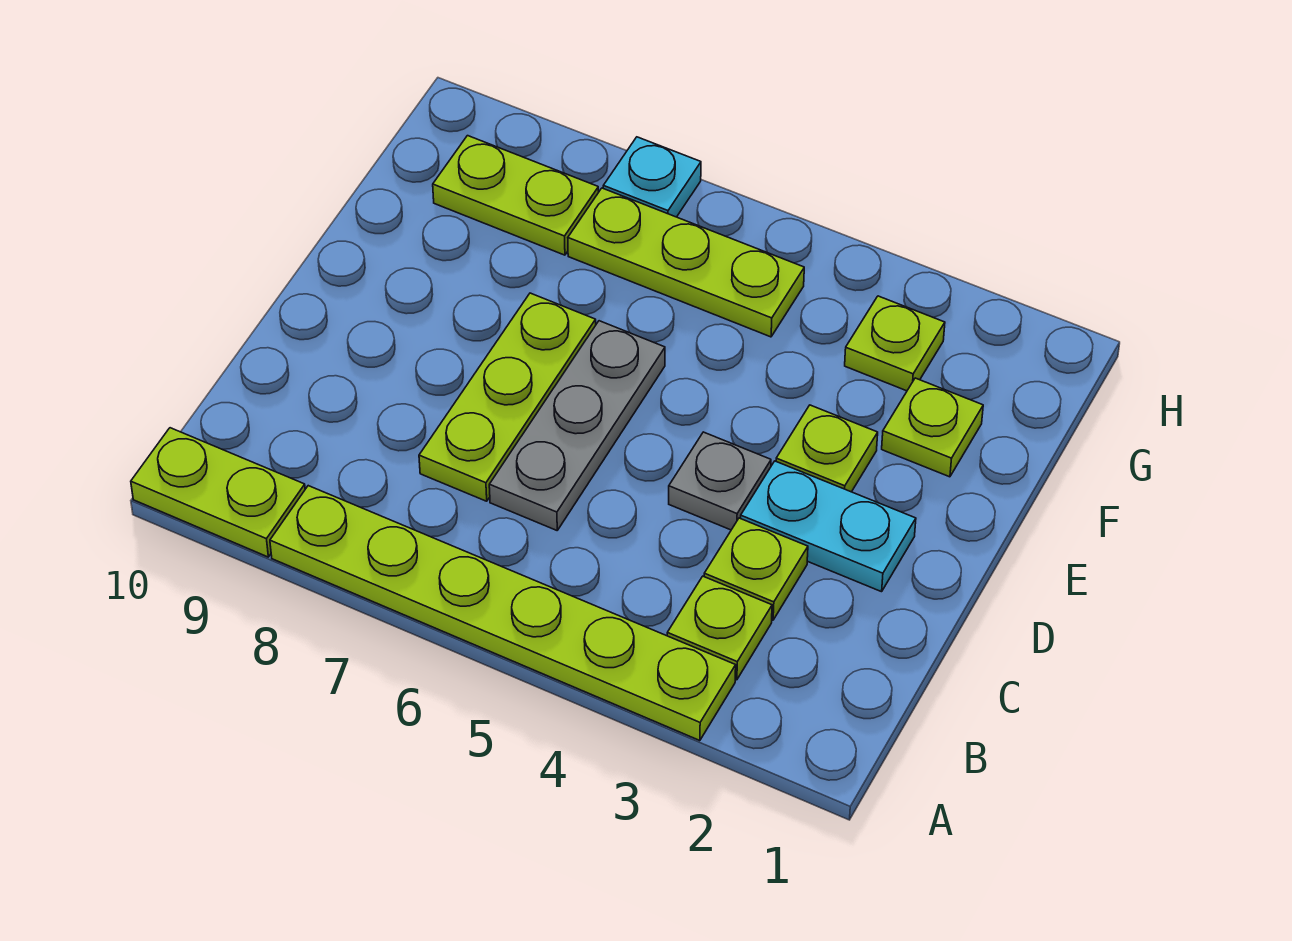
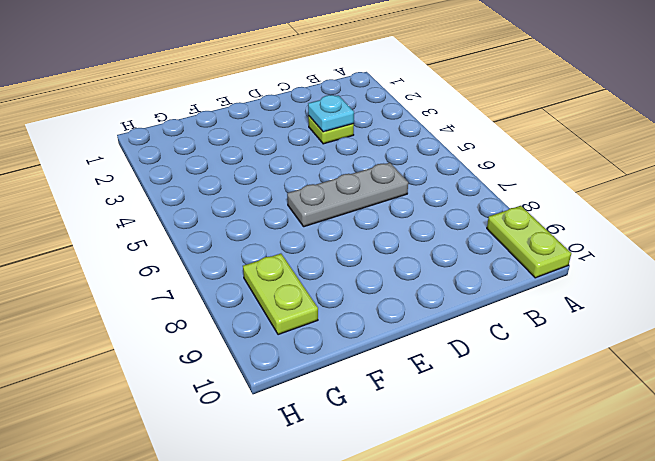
cyan plate C3 level 2 -> cyan plate H7 level 1
none -> lime plate A3:A8 level 1
none -> lime plate B3 level 1
none -> lime plate C7:E7 level 1

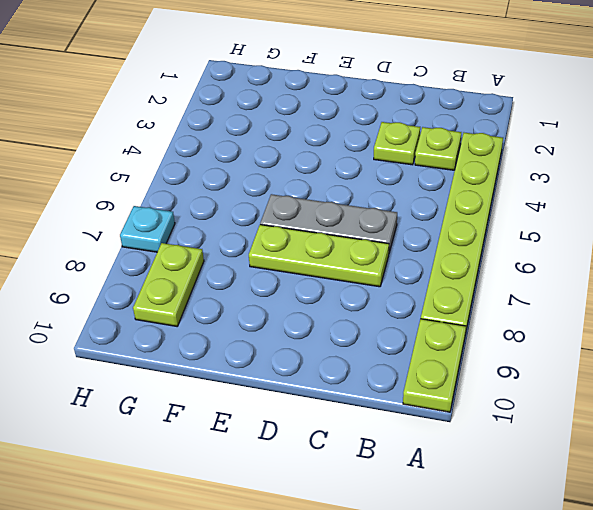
none -> cyan plate D2:D3 level 1
none -> grey plate D4 level 1
none -> lime plate E3 level 1

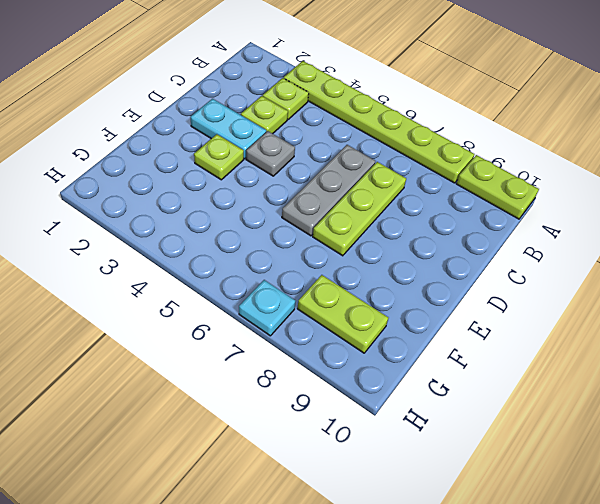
none -> lime plate F2 level 1
none -> lime plate G3 level 1
none -> lime plate G5:G7 level 1

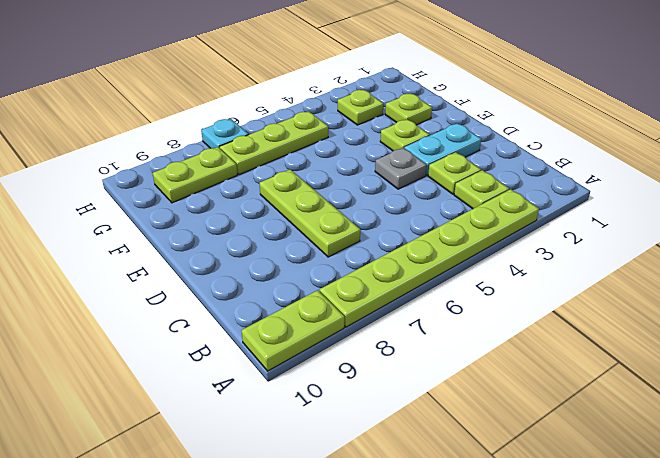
none -> grey plate C6:E6 level 1

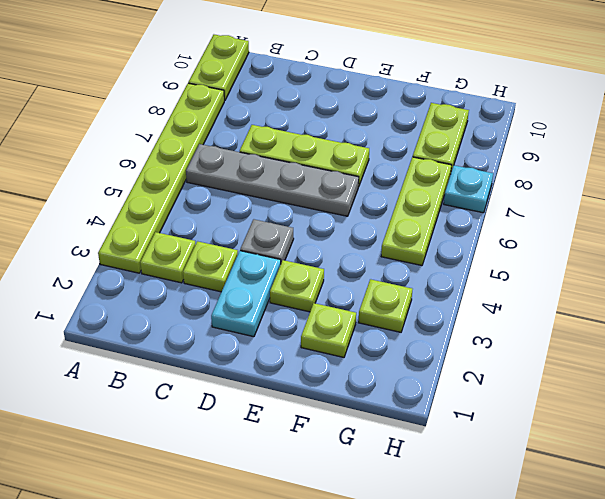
grey plate B6:E6 level 1 -> grey plate C6:E6 level 1

